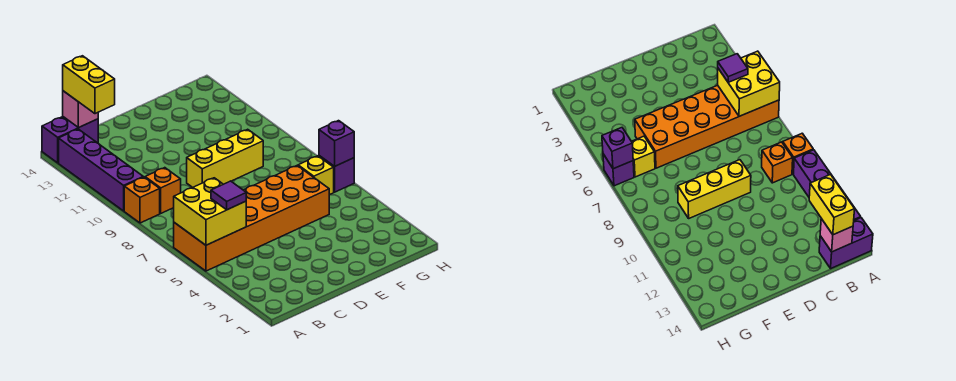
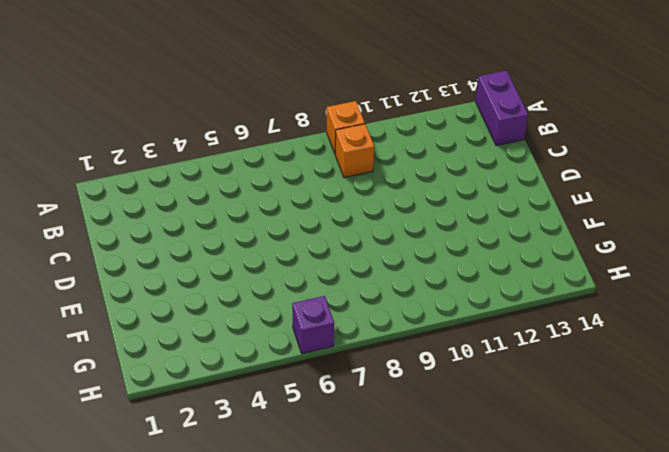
none -> orange brick A5:F6 level 1
none -> purple brick A10:A13 level 1
none -> yellow brick D9:F9 level 1

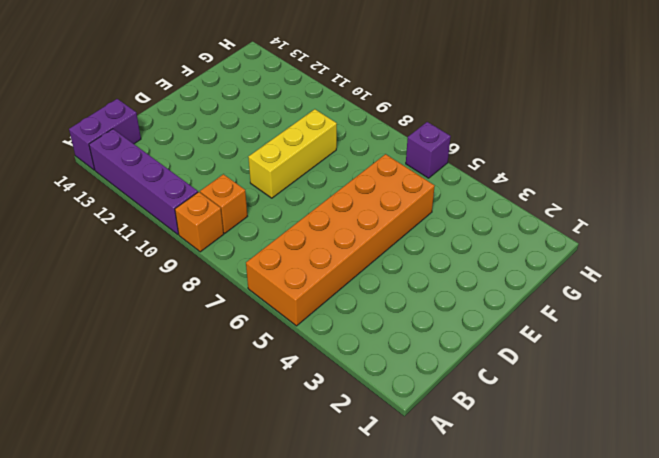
none -> yellow brick G6 level 1
none -> yellow brick A5:B6 level 2
none -> pink brick B14 level 2

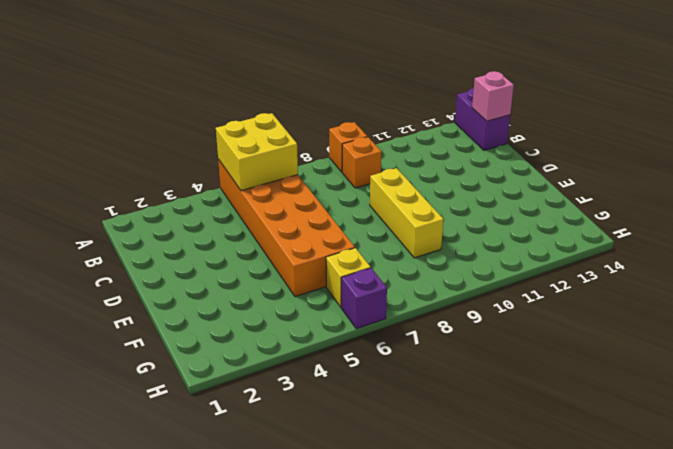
none -> purple brick A10:A13 level 1
none -> purple brick H6 level 2
none -> purple tile B5 level 3

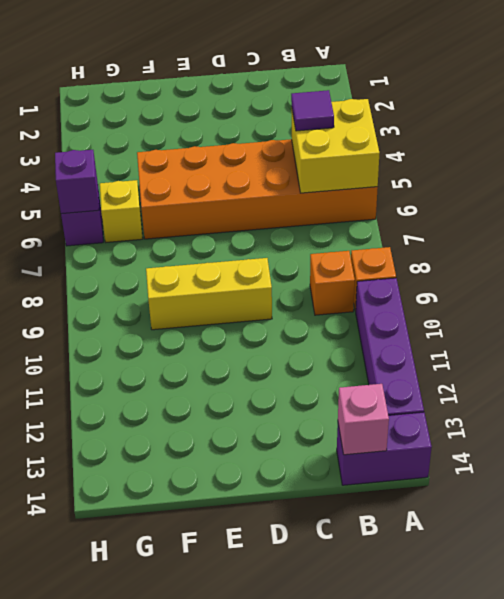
none -> yellow brick B13:B14 level 3

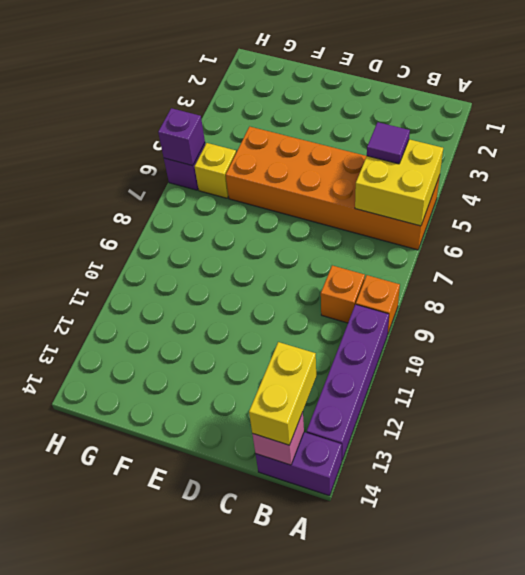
none -> yellow brick D9:F9 level 1

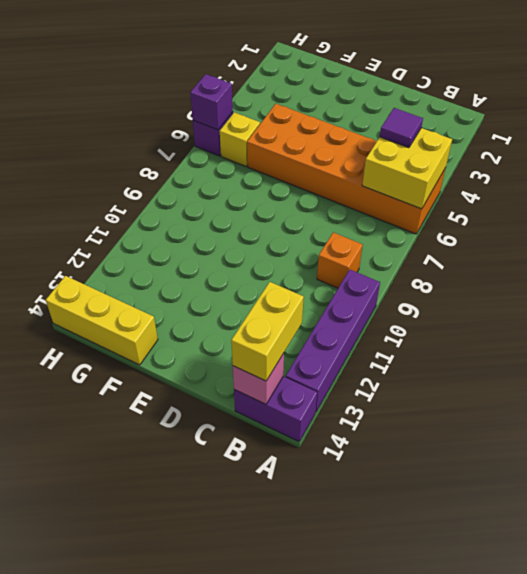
yellow brick F14:H14 level 1 -> yellow brick D9:F9 level 1
none -> orange brick A9 level 1

